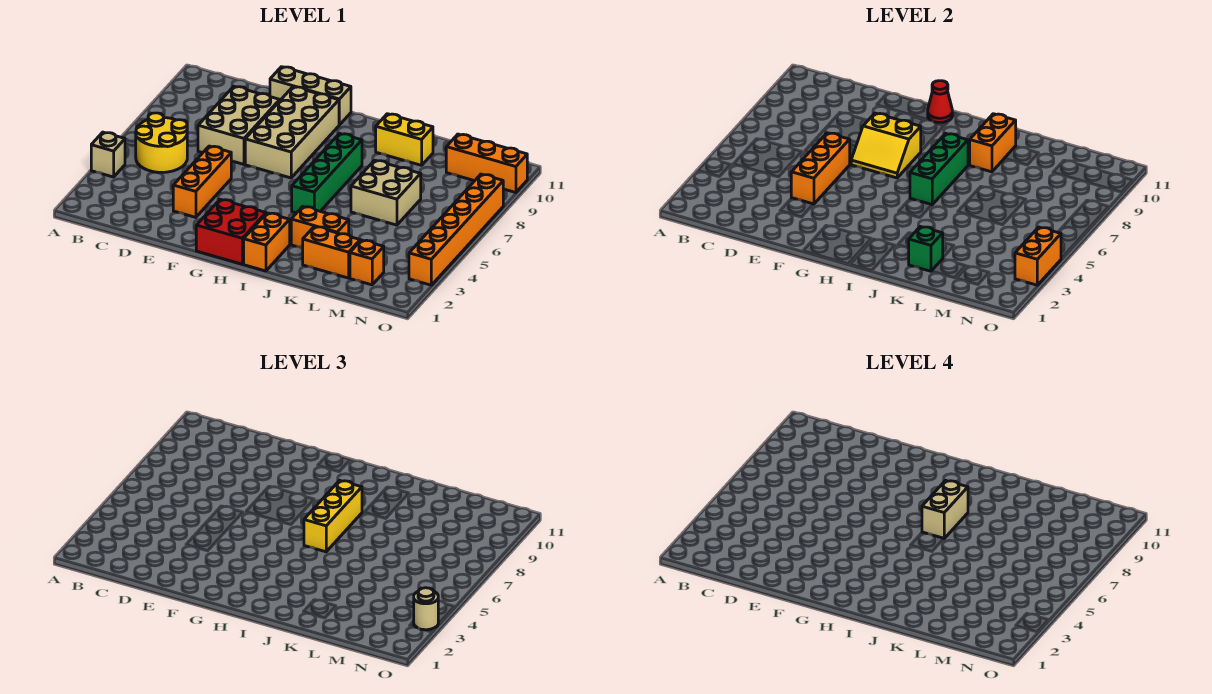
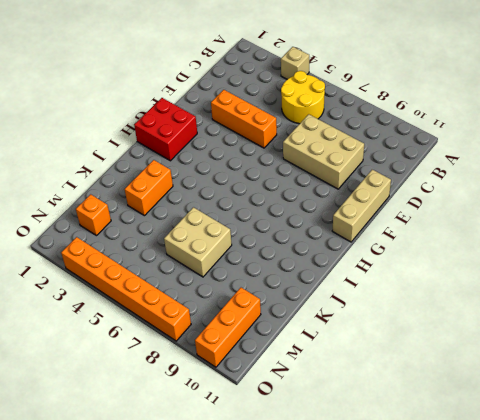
none -> tan brick F7:G10 level 1
none -> orange brick I1:I2 level 1
none -> green brick I5:I8 level 1

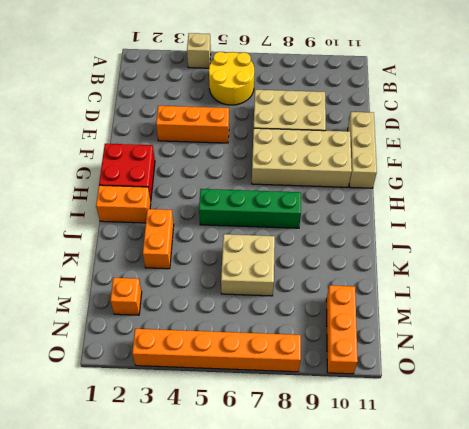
none -> yellow brick J10:K10 level 1
none -> orange brick K2:L2 level 1
none -> orange brick E4:E6 level 2

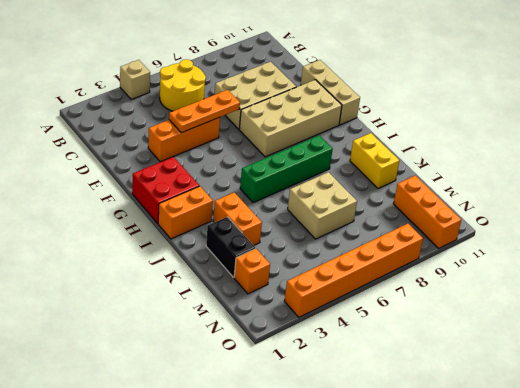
orange plate E4:E6 level 2 -> orange brick E4:E6 level 2
black brick K2:L2 level 1 -> orange brick K2:L2 level 1
none -> yellow slope F7:G8 level 2 top 8
none -> red cone G11 level 2
none -> green brick I6:I8 level 2

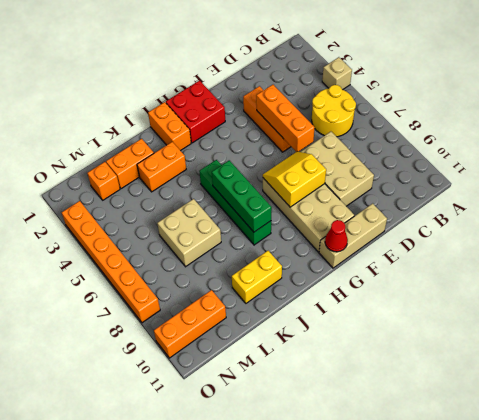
none -> orange brick J9:J10 level 2
none -> green brick K2 level 2
none -> orange brick O3:O4 level 2

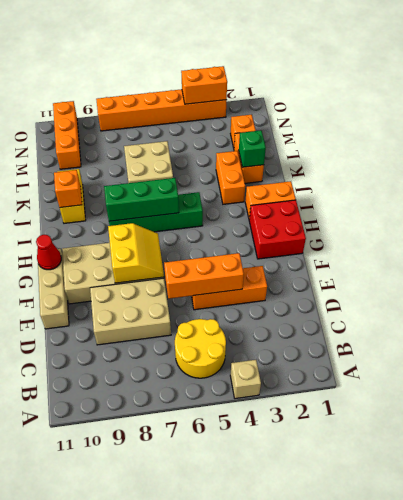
orange brick J10 level 2 -> orange brick J9:J10 level 2
none -> yellow brick I6:I8 level 3
none -> tan round brick O3 level 3
none -> tan brick I7:I8 level 4

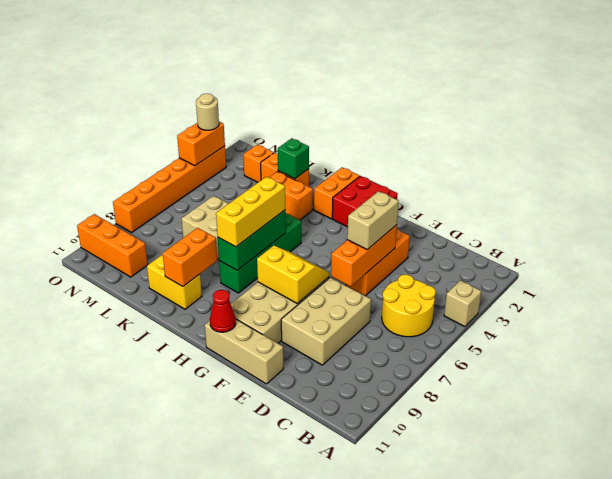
tan brick E4:E5 level 3 -> tan brick I7:I8 level 4

